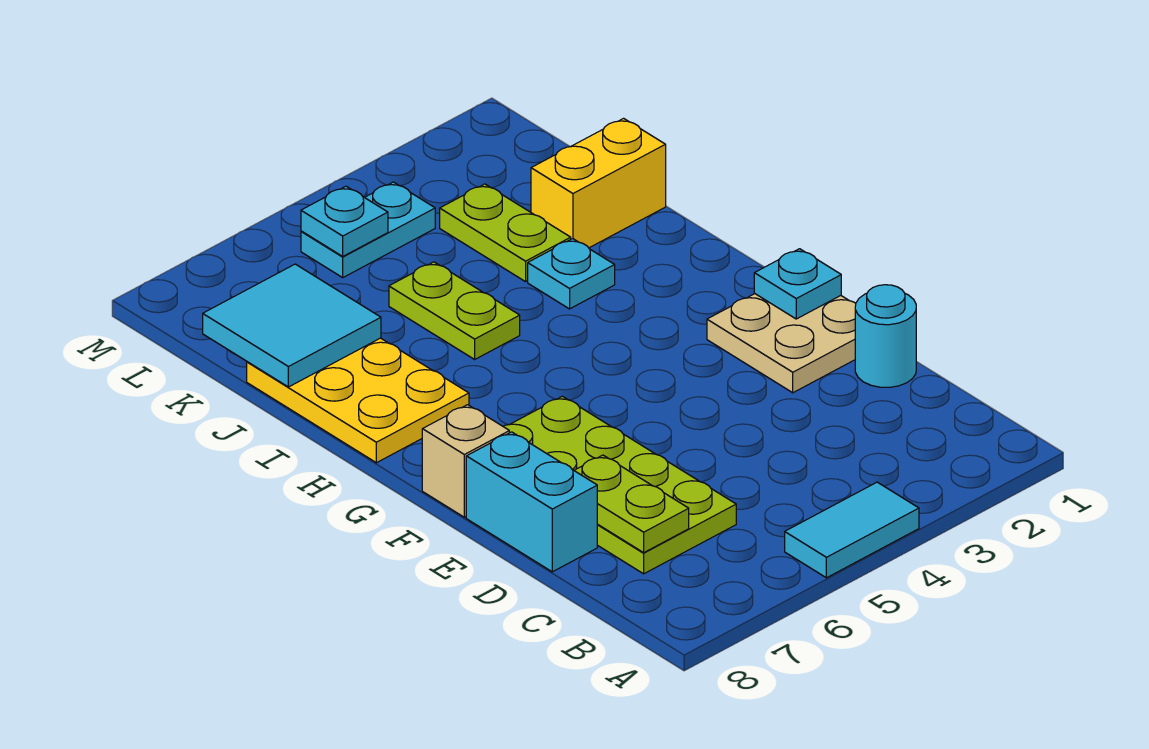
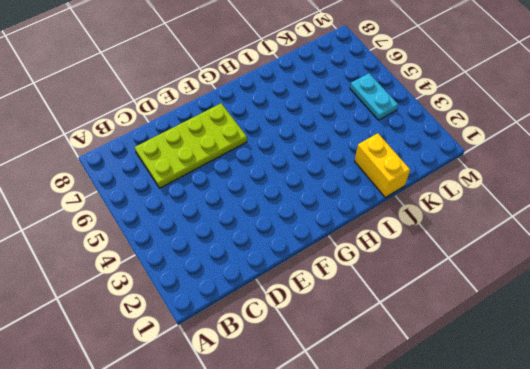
none -> cyan tile A4:A5 level 1
none -> cyan round brick D1 level 1
none -> cyan brick D8:E8 level 1

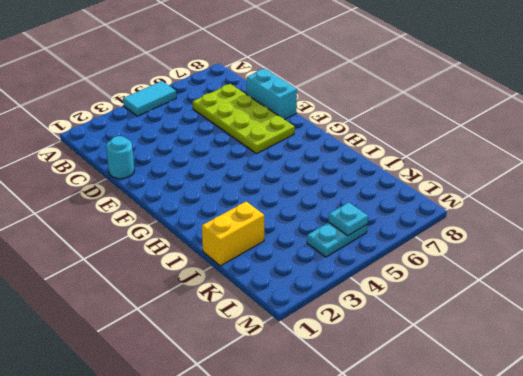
none -> tan plate E1:F2 level 1
none -> tan brick F8 level 1
none -> yellow plate H7:J8 level 1

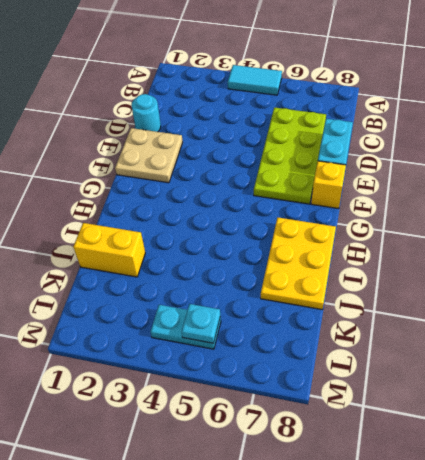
yellow brick F8 level 1 -> tan brick F8 level 1
none -> cyan plate I3 level 1
none -> lime plate I5:J5 level 1
none -> lime plate J3:K3 level 1

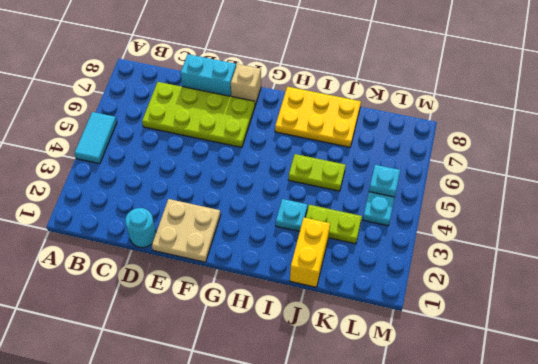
none -> lime plate C7:D7 level 2
none -> cyan plate F1 level 2
none -> cyan tile J7:K8 level 2

